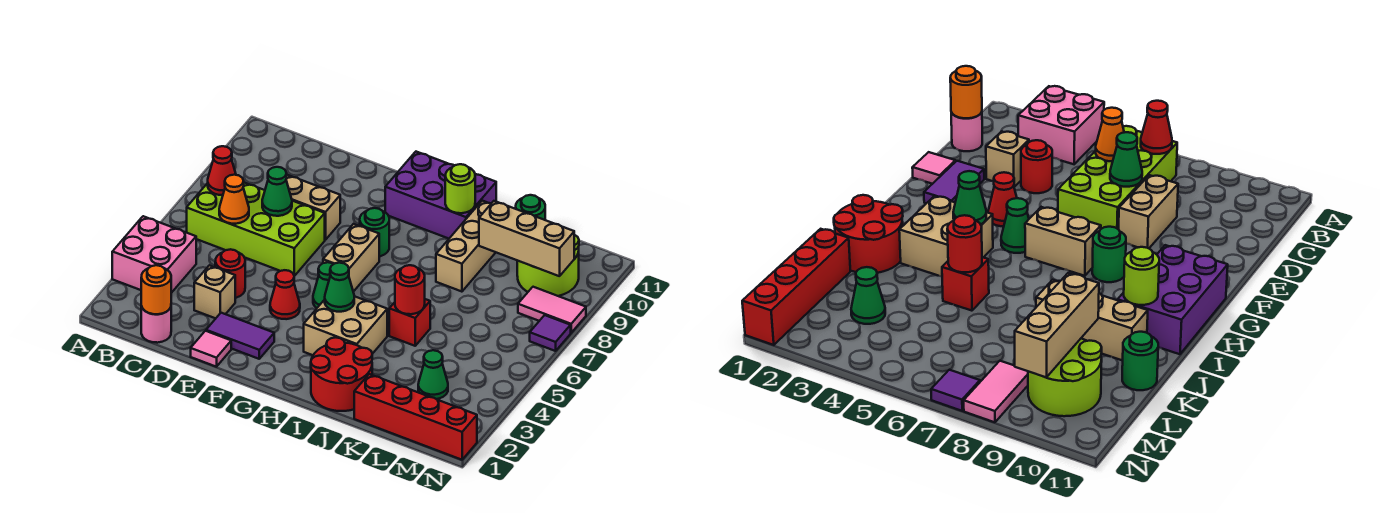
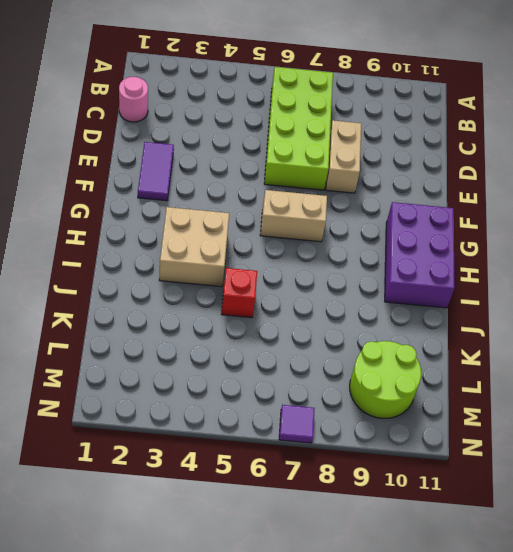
none -> pink brick A3:B4 level 1
none -> tan brick D3 level 1
none -> red round brick D4 level 1
none -> pink tile E1 level 1

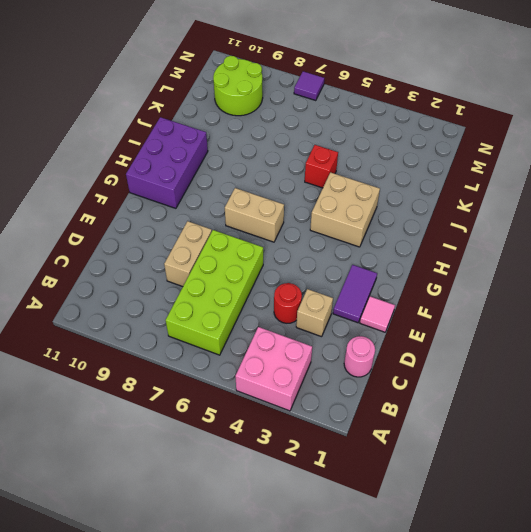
none -> red cone F4 level 1
none -> green cone G5 level 1
none -> green round brick G8 level 1
none -> red round brick I1:J2 level 1

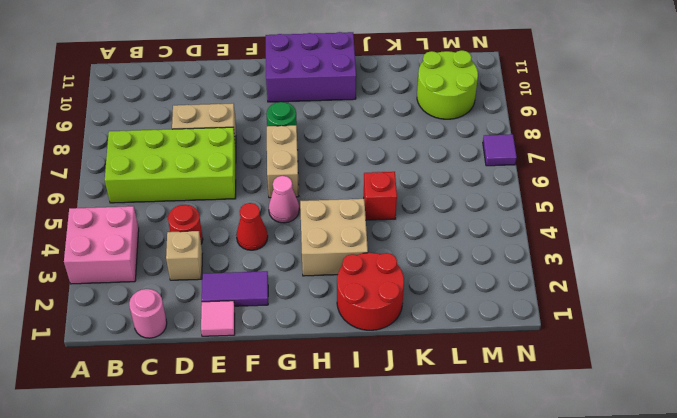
pink cone G5 level 1 -> green cone G5 level 1
none -> tan brick J8:J10 level 1
none -> red brick K1:N1 level 1
none -> green round brick K11 level 1
none -> green cone L3 level 1

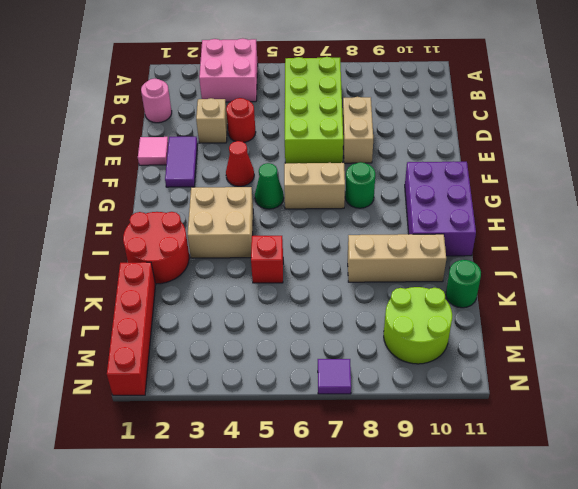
none -> green cone L3 level 1
none -> pink tile M8:N8 level 1
none -> red cone B7 level 2
none -> orange round brick C1 level 2

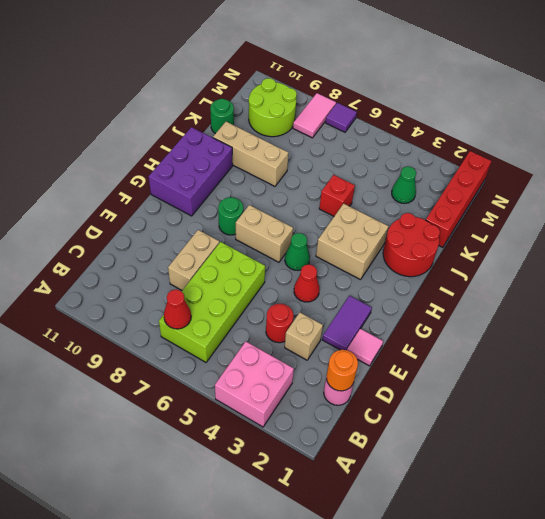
none -> orange cone C6 level 2
none -> green cone D7 level 2
none -> green cone H4 level 2
none -> lime round brick I10 level 2

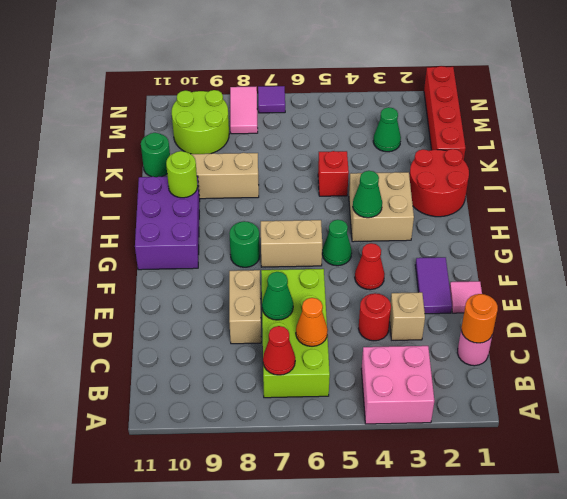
none -> red round brick J5 level 2
none -> tan brick K9:M9 level 2

